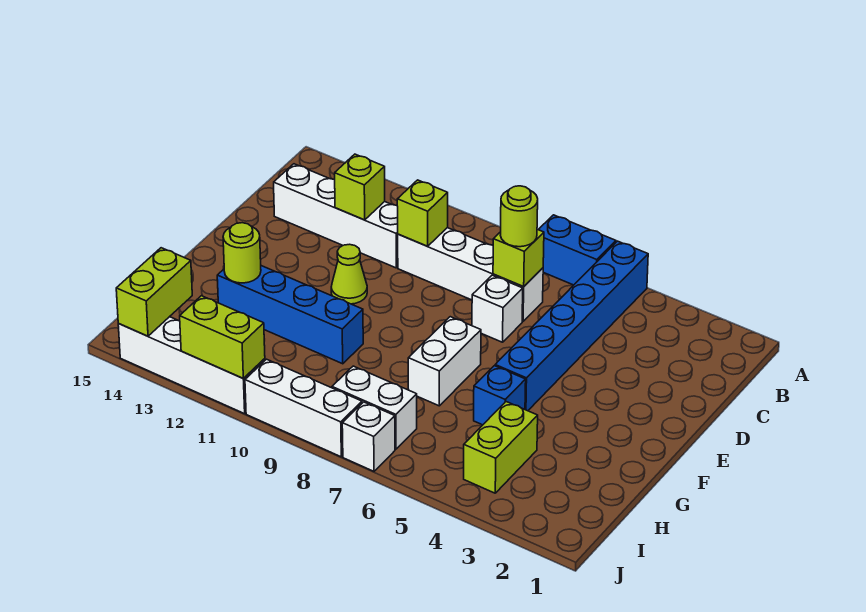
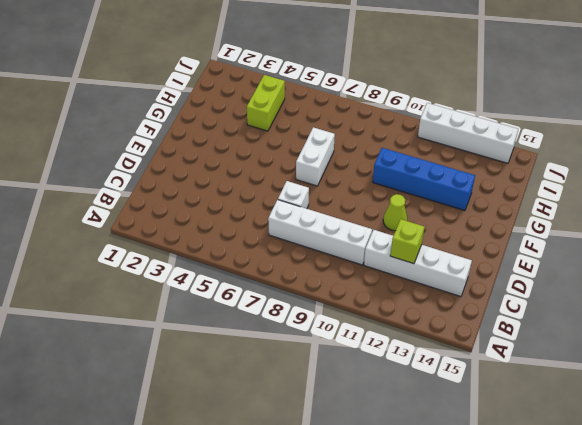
none -> blue brick A5:F5 level 1
none -> blue brick A6:A7 level 1
none -> blue brick G5 level 1

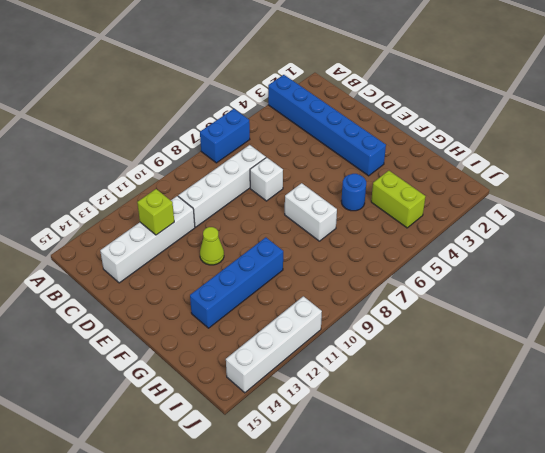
blue brick A3:F3 level 1 -> blue brick A5:F5 level 1
blue round brick G5 level 1 -> blue brick G5 level 1
none -> white brick I7:I8 level 1
none -> white brick J7 level 1
none -> white brick J8:J10 level 1

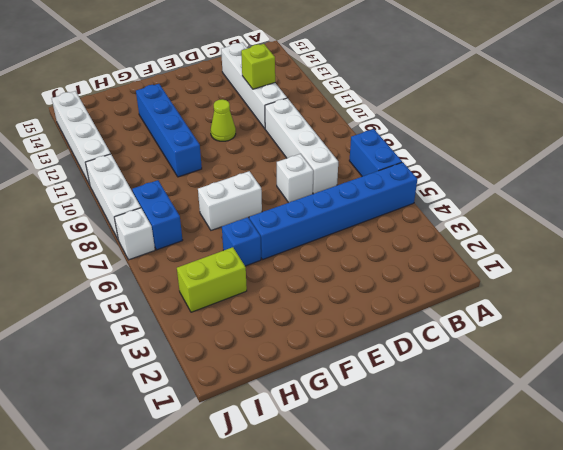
blue brick I7:I8 level 1 -> white brick I7:I8 level 1
none -> lime brick C7 level 2
none -> lime brick C10 level 2
none -> lime round brick G13 level 2

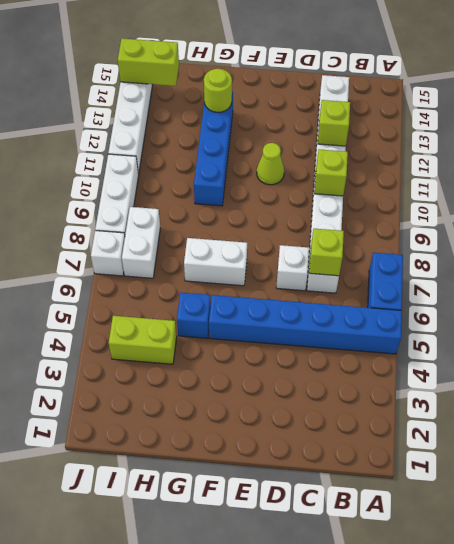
none -> lime brick J11:J12 level 2
none -> lime round brick C7 level 3

